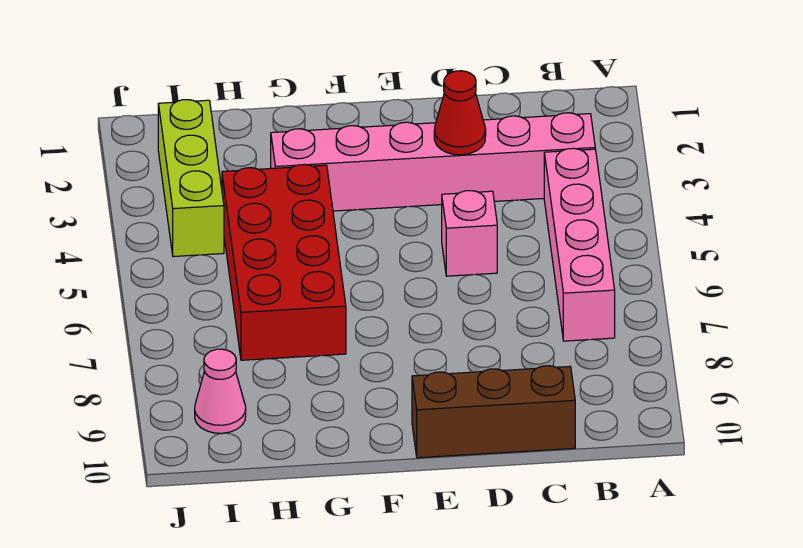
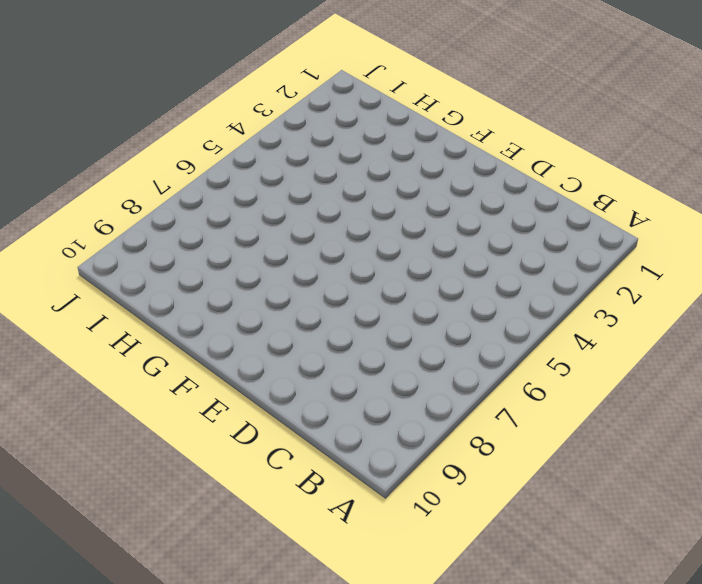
none -> pink brick B3:G3 level 1
none -> pink brick B4:B7 level 1

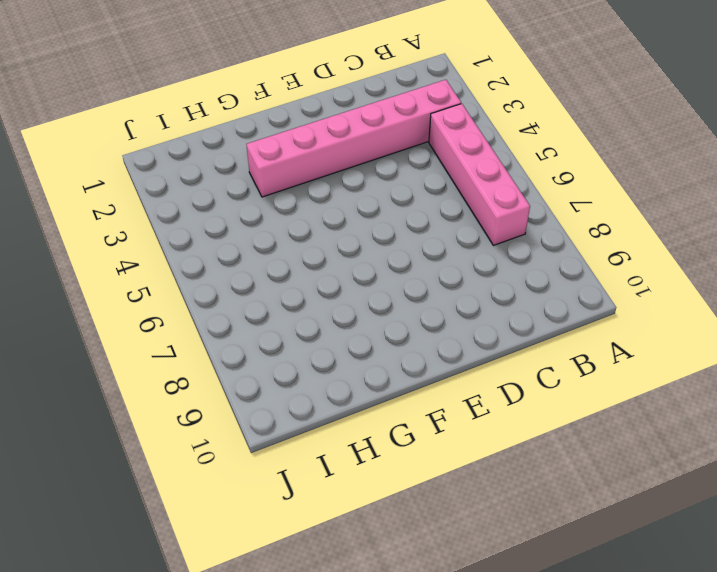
none -> brown brick C10:E10 level 1
none -> pink brick D5 level 1

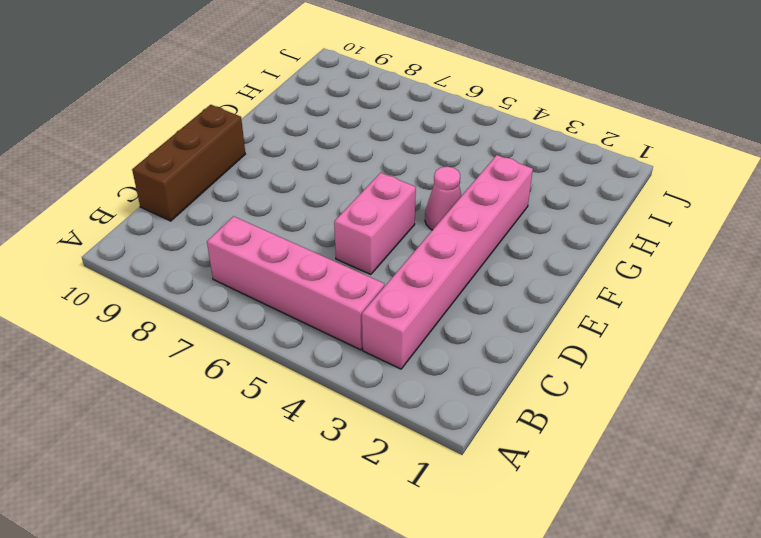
pink brick D5:E5 level 1 -> pink brick D5 level 1
pink cone F4 level 1 -> pink cone I9 level 1
none -> red brick G4:H7 level 1
none -> lime brick I2:I4 level 1

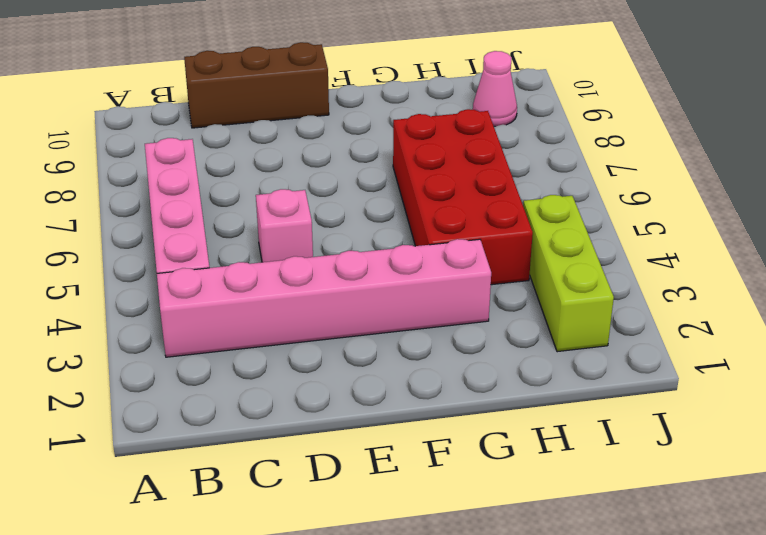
none -> red cone D3 level 2

